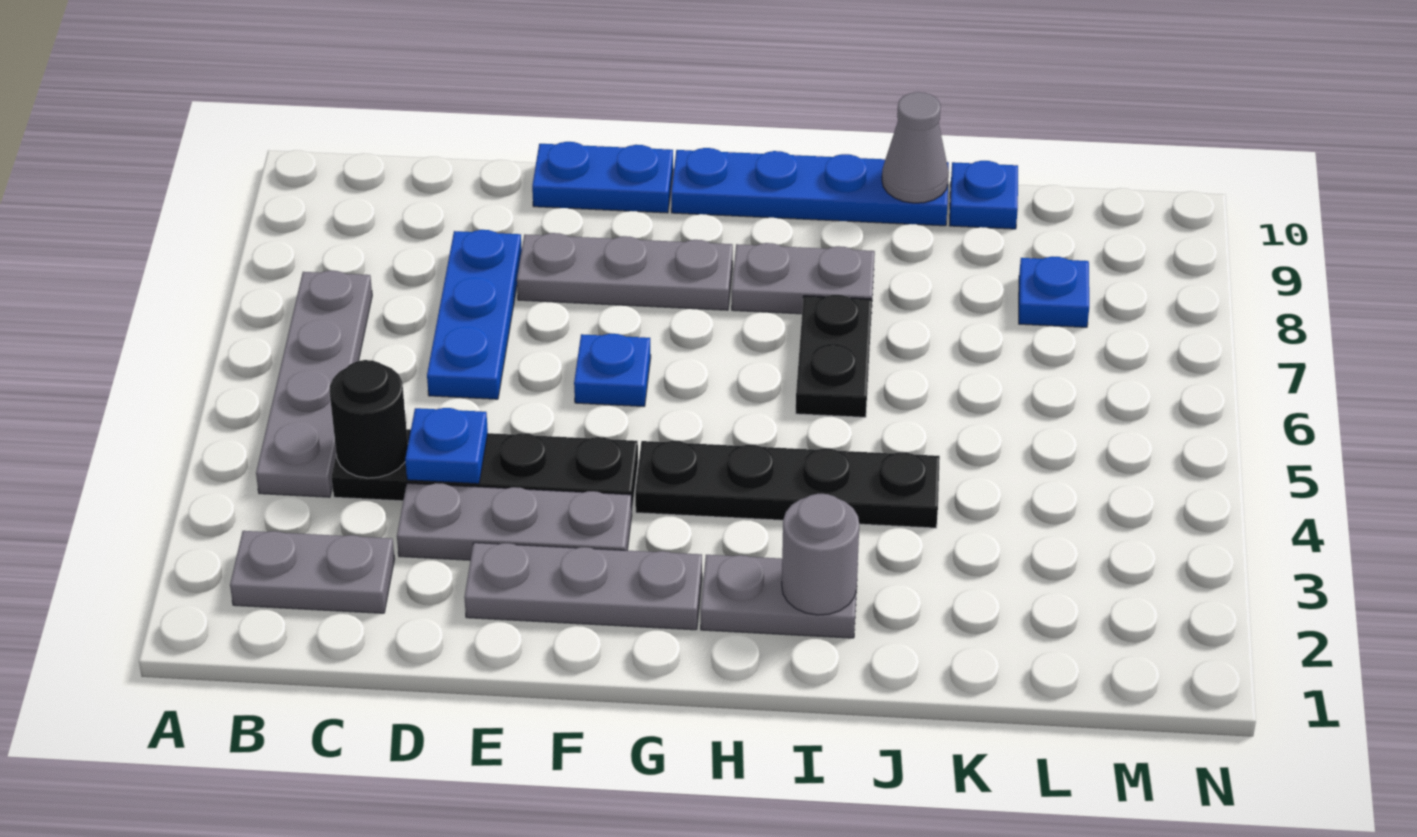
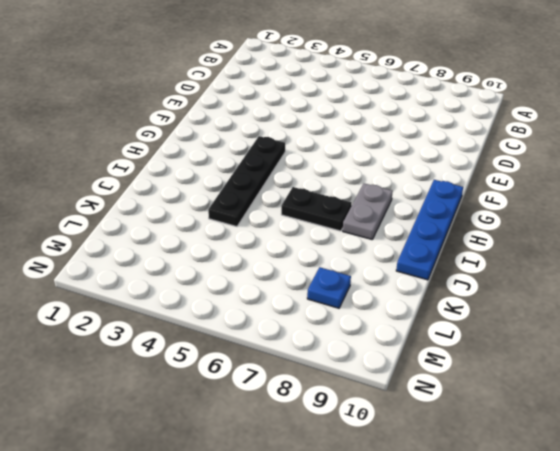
none -> grey plate B2:C2 level 1
none -> grey plate B4:B7 level 1
none -> black plate C4:F4 level 1

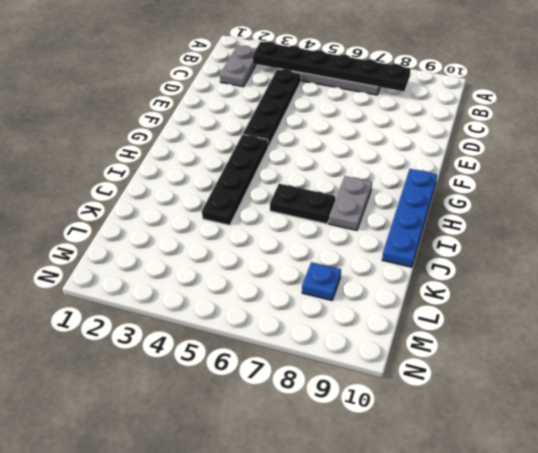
black plate B3:B8 level 2 -> none
none -> grey plate D3:F3 level 1
none -> blue plate D6:D8 level 1
none -> grey plate E2:G2 level 1

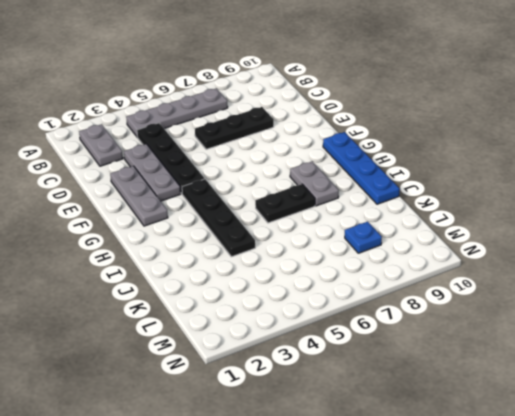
black plate D6:D8 level 1 -> blue plate D6:D8 level 1
none -> grey plate E8:G8 level 1
none -> blue plate E10:F10 level 1
none -> blue plate F6 level 1

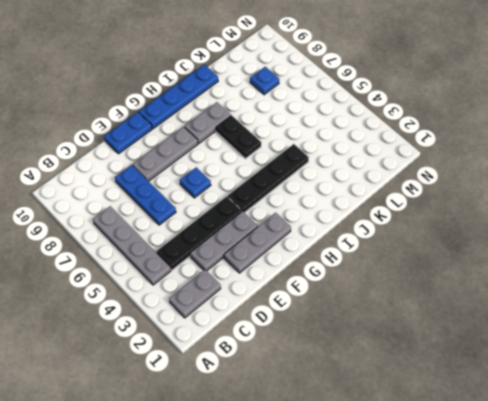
none -> grey plate H2:I2 level 1
none -> blue plate K10 level 1
none -> black round brick C4 level 2

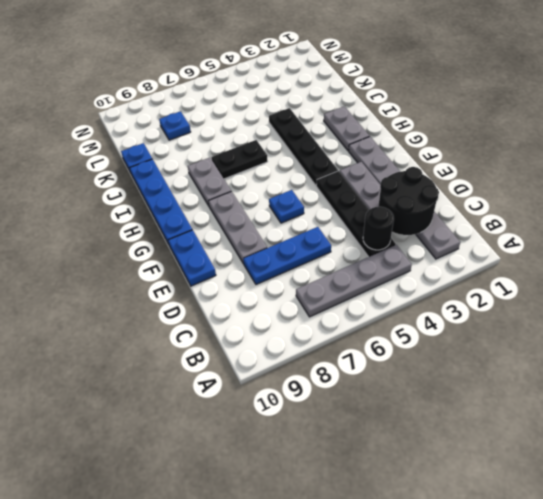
black round brick C2:D3 level 2 -> none
none -> blue plate D4 level 2
none -> grey round brick I2 level 2
none -> grey cone J10 level 2

